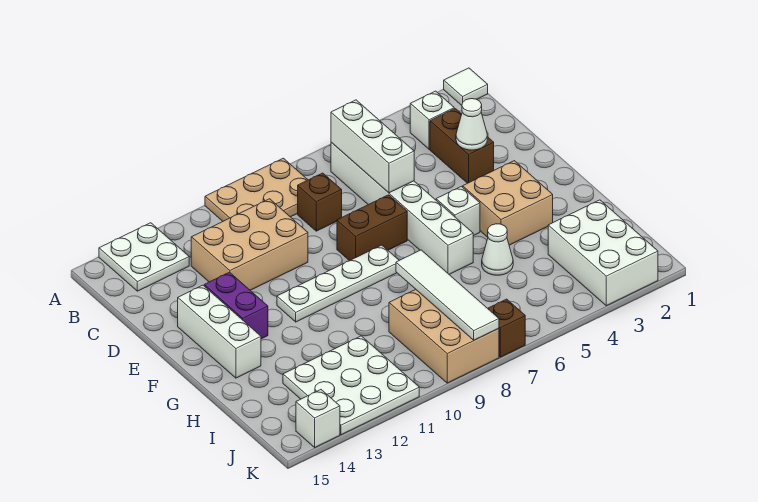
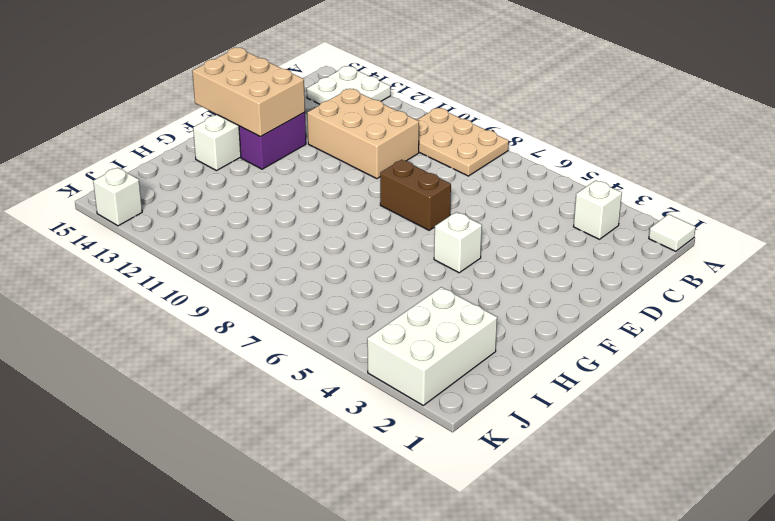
tan brick E13:F15 level 2 -> tan brick I8:K9 level 1
none -> white brick B6:G6 level 1
none -> brown brick C3:D3 level 1
none -> brown brick C8 level 1

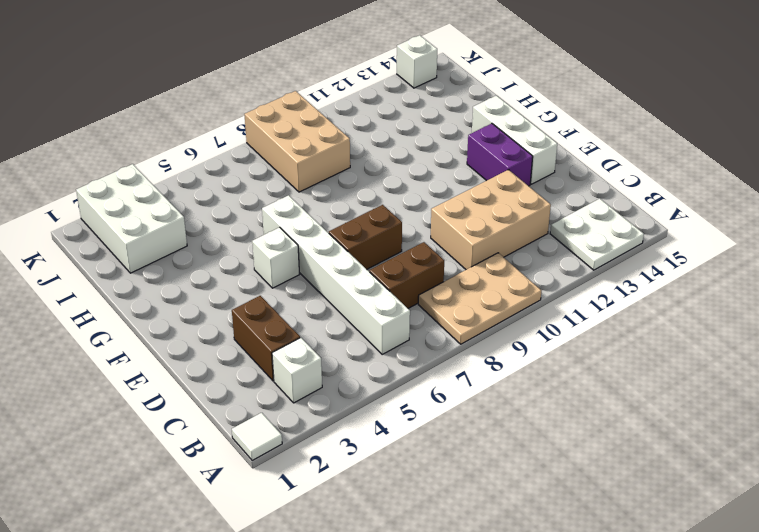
brown brick C7:C8 level 1 -> brown brick C8 level 1
none -> tan brick F3:G4 level 1
none -> white plate F8:F11 level 1
none -> white cone H5 level 1

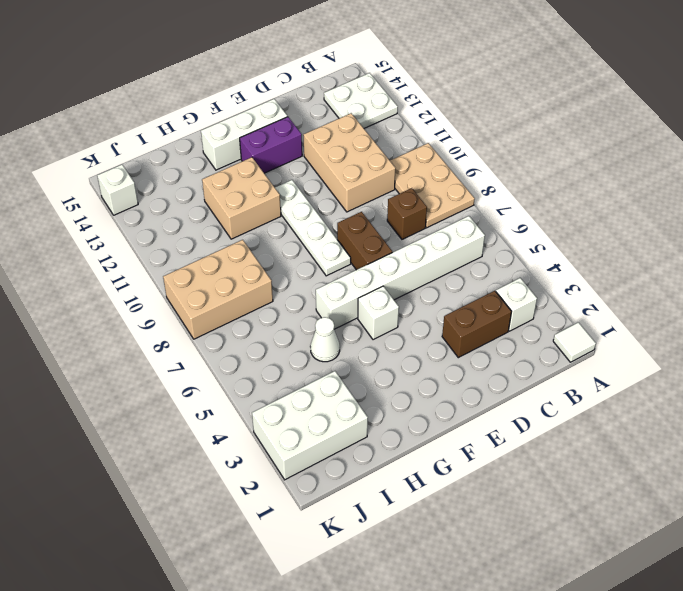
tan brick G11:H12 level 1 -> tan brick F3:G4 level 1
none -> white plate I11:K13 level 1
none -> brown brick K7 level 1
none -> white brick B6:D6 level 2

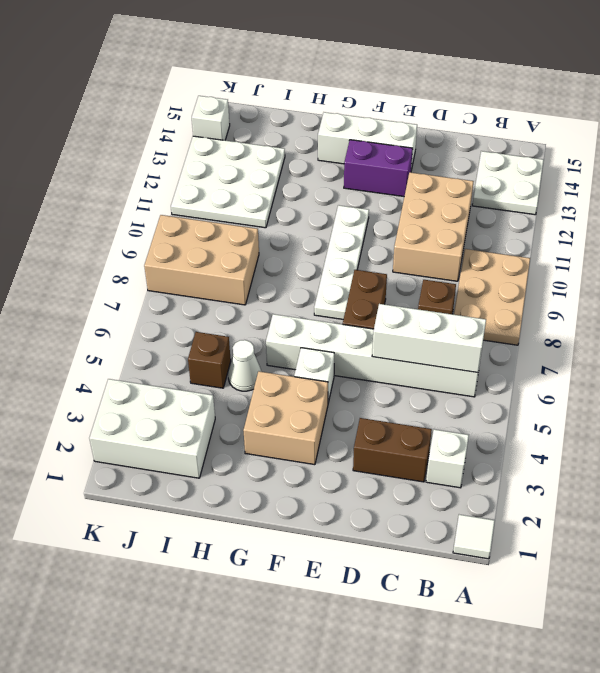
brown brick I5 level 1 -> brown brick K7 level 1
none -> white cone D3 level 2
none -> white tile H8:K8 level 2

